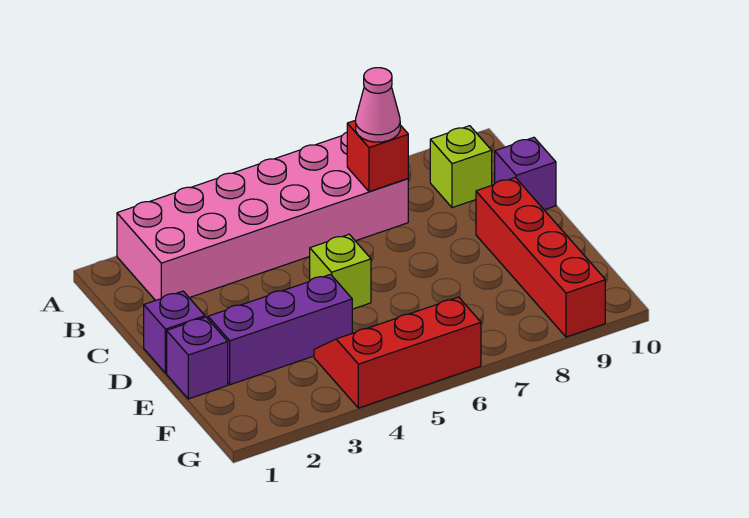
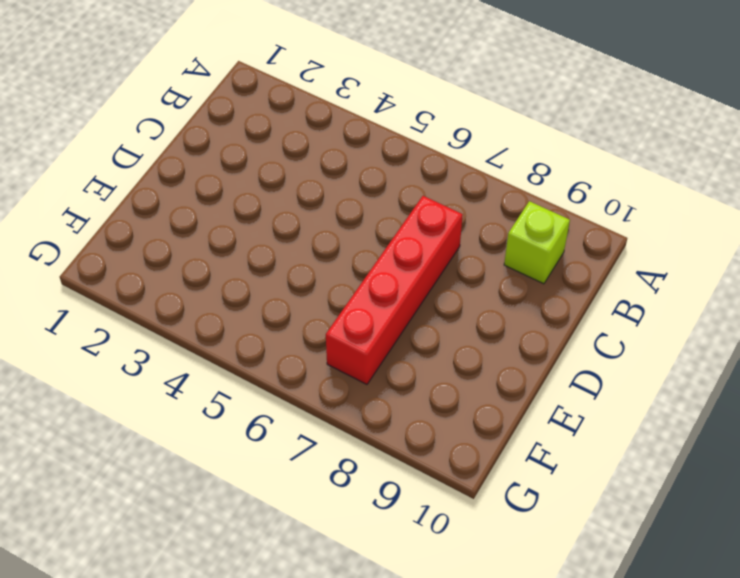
red brick C7:F7 level 1 -> red brick D9:G9 level 1
none -> pink brick A2:B7 level 1
none -> purple brick C10 level 1

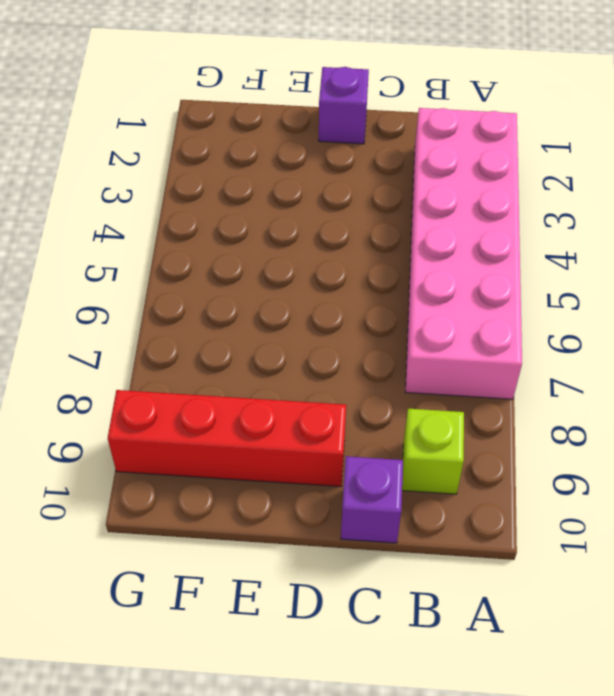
none -> lime brick D5 level 1
none -> purple brick E1 level 1

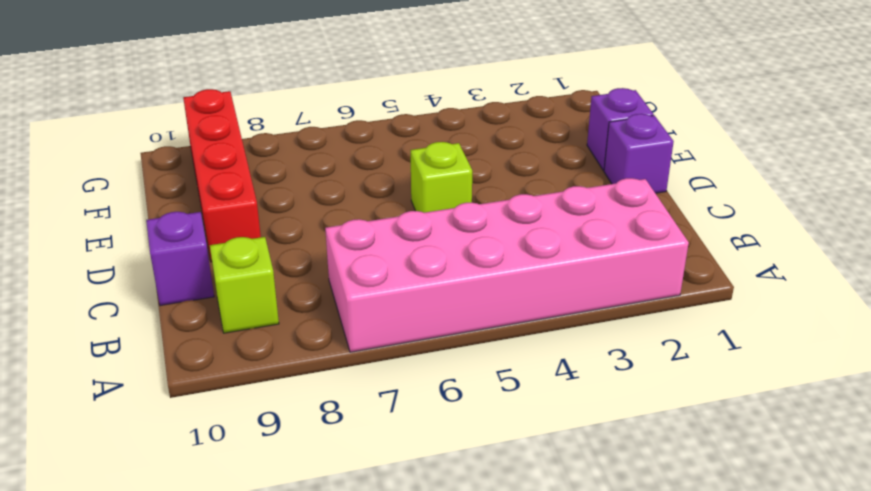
none -> purple brick E2:E4 level 1
none -> red slope F4:G6 level 1 top G

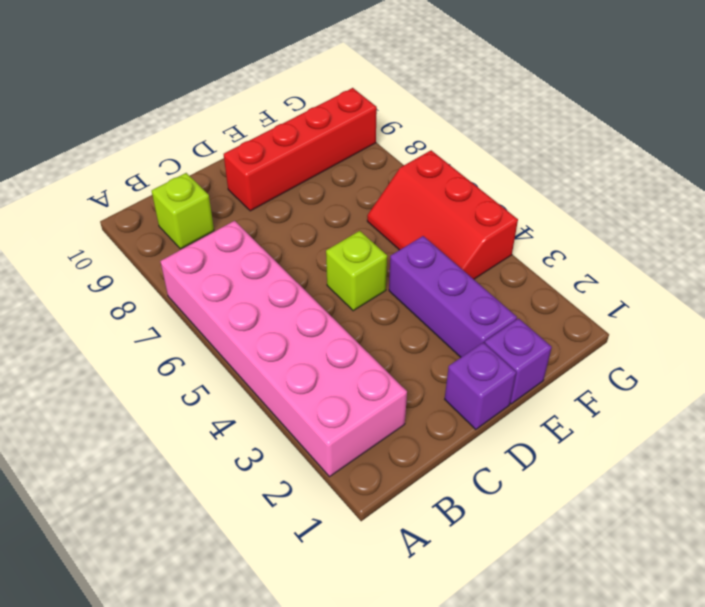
none -> purple brick C10 level 1
none -> red brick B7 level 2

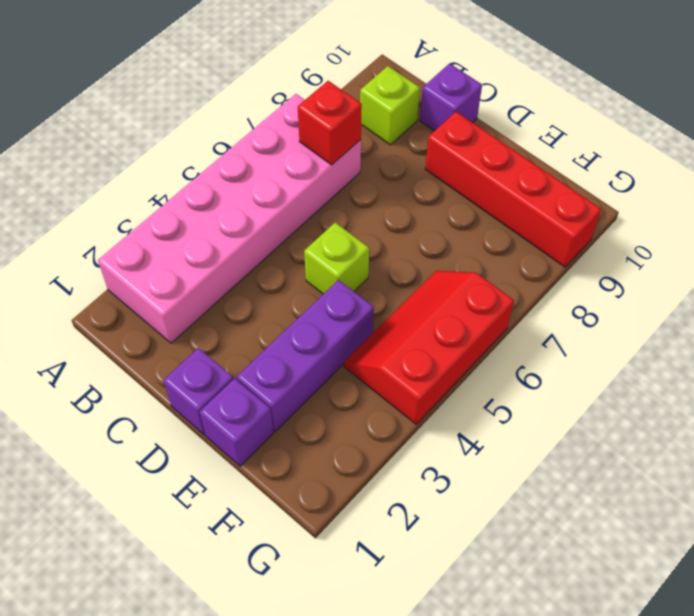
none -> pink cone B7 level 3

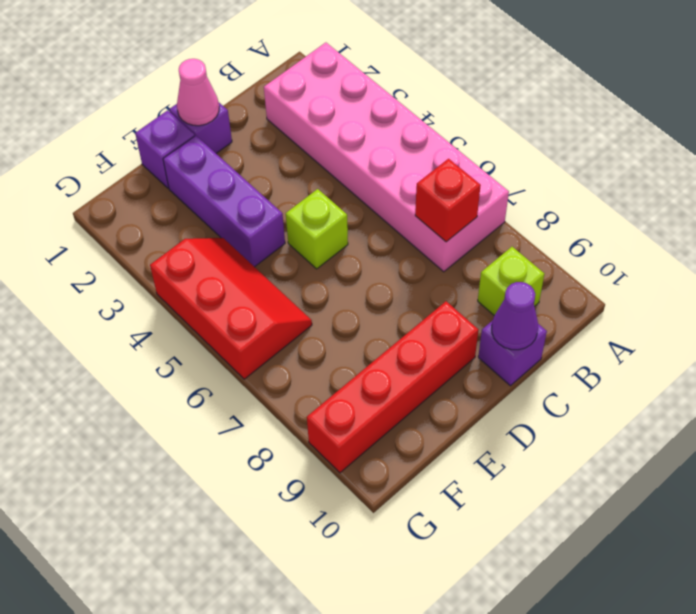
purple cone C10 level 2 -> none
pink cone D1 level 2 -> pink cone B7 level 3

